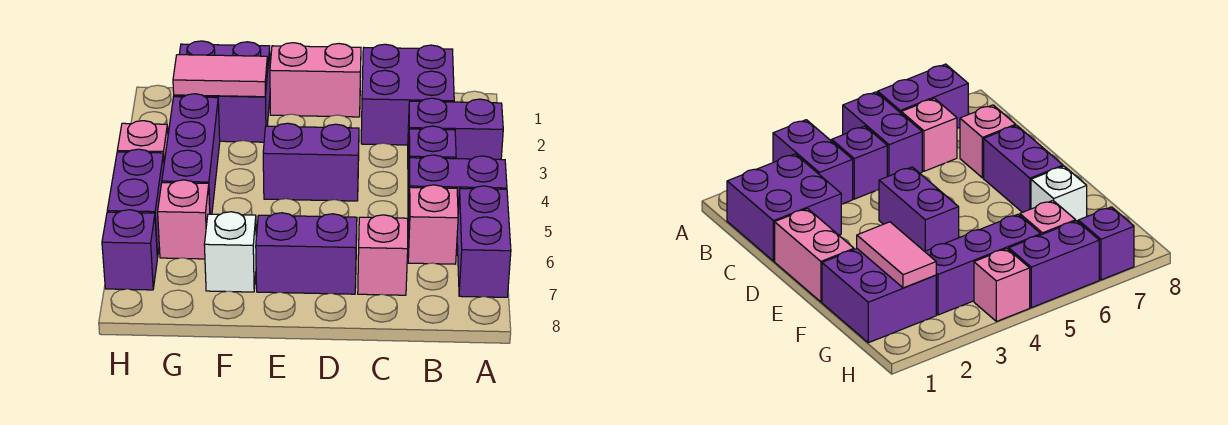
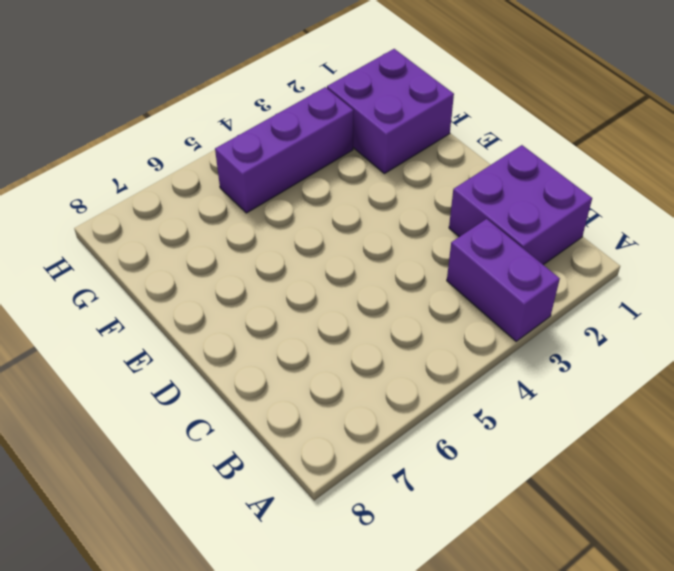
none -> purple brick A5:B5 level 1
none -> purple brick A6:A7 level 1
none -> purple brick B4 level 1

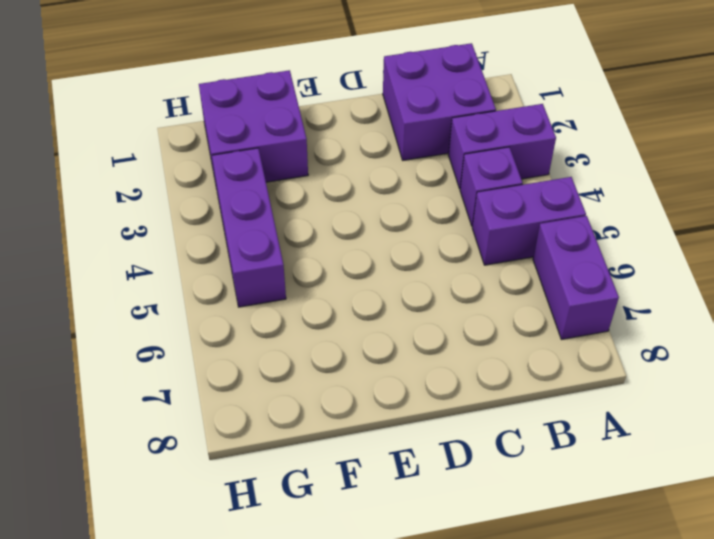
none -> pink brick B6 level 1
none -> pink brick C7 level 1
none -> pink brick D1:E1 level 1

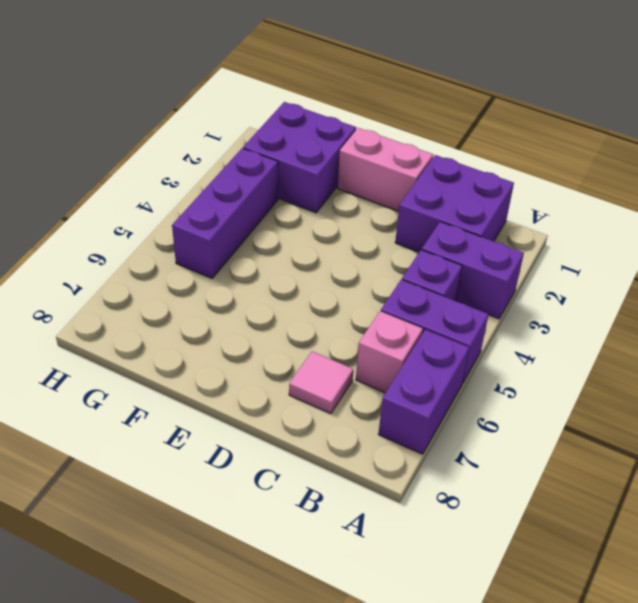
pink tile C7 level 1 -> pink brick C7 level 1
none -> purple brick D4:E4 level 1
none -> purple brick D7:E7 level 1
none -> white brick F7 level 1

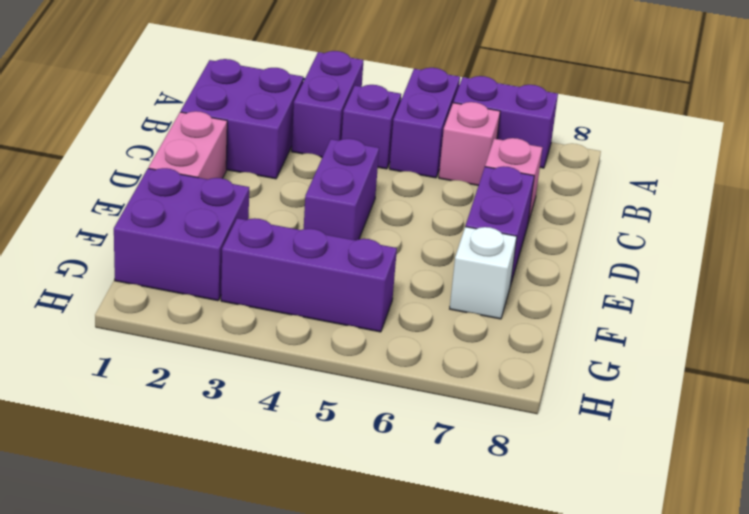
none -> pink brick G6 level 1
none -> pink brick H4 level 1
none -> purple brick H5:H6 level 1

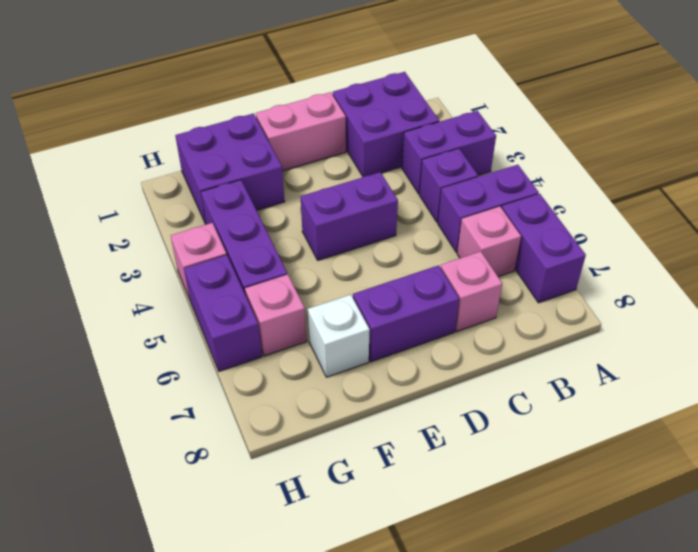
none -> purple brick H7 level 1
none -> pink tile F2:G2 level 2

